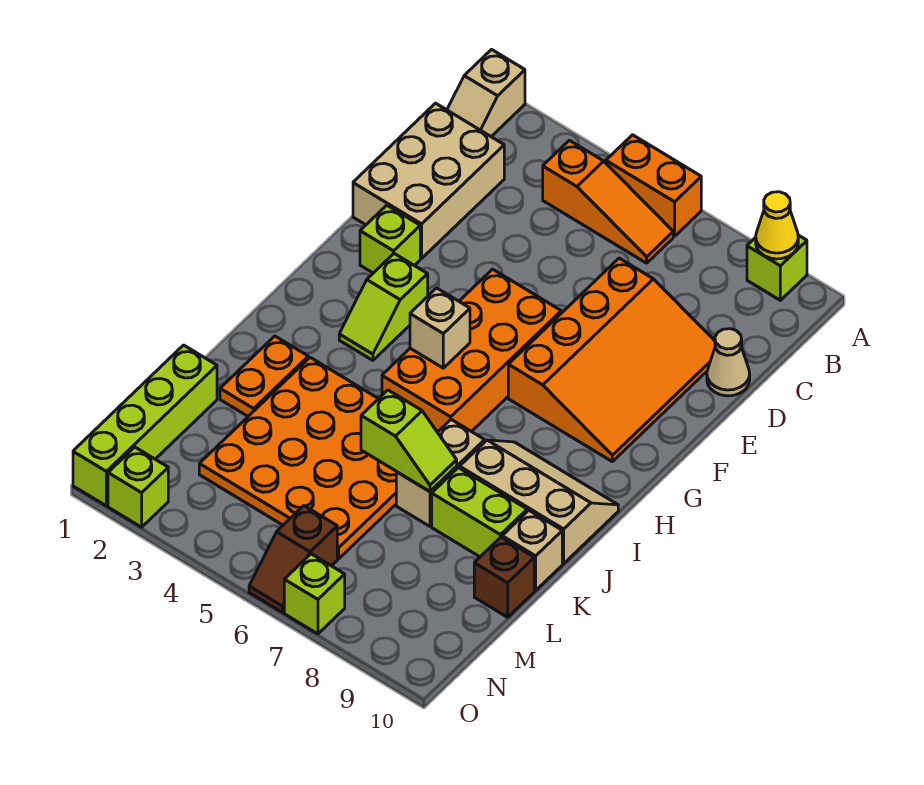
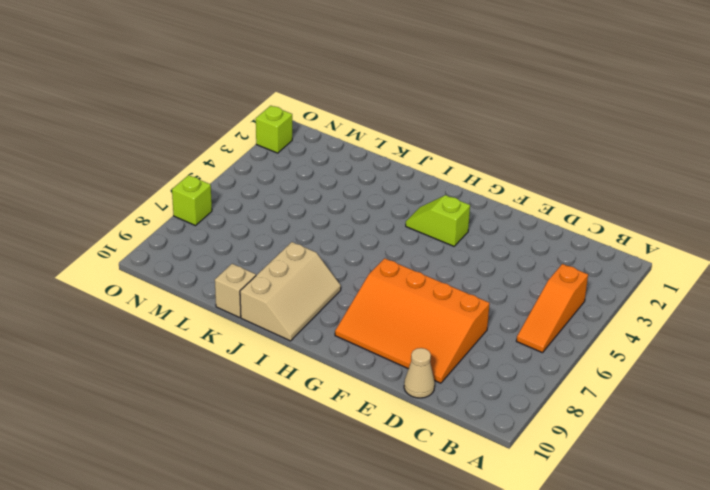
none -> tan slope A1:B1 level 1 top A
none -> orange brick A5:A6 level 1
none -> lime brick A9 level 1

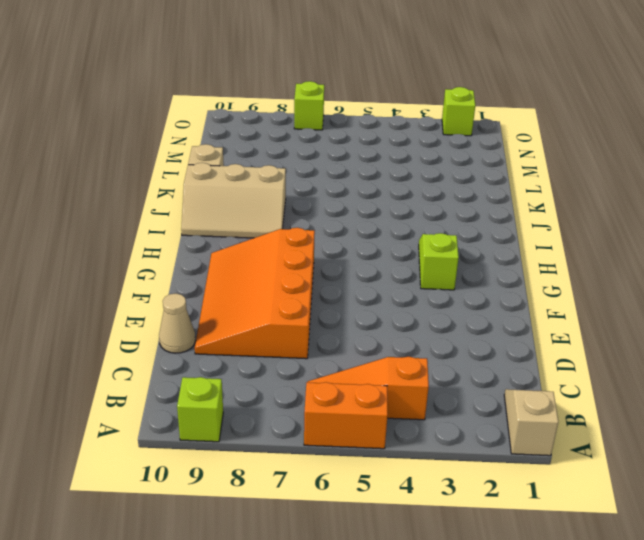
none -> tan brick C1:E2 level 1
none -> lime brick F2 level 1
none -> orange brick F5:I6 level 1

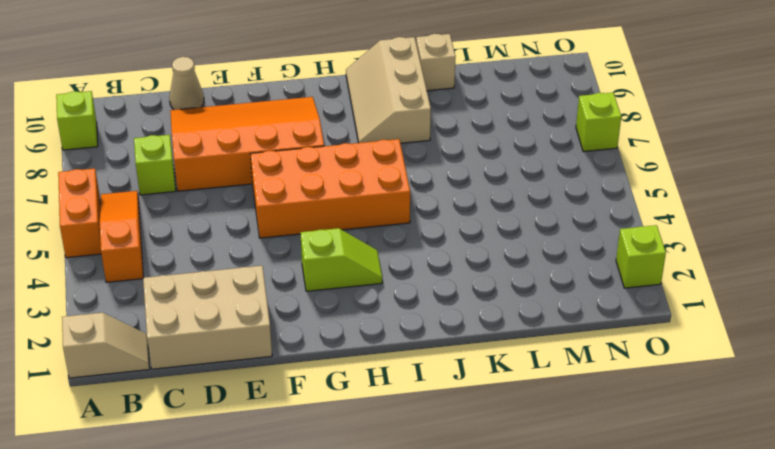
lime brick C7 level 1 -> lime brick F2 level 1
none -> orange plate J2:K2 level 1
none -> orange plate J3:M6 level 1
none -> tan brick J7:K7 level 1

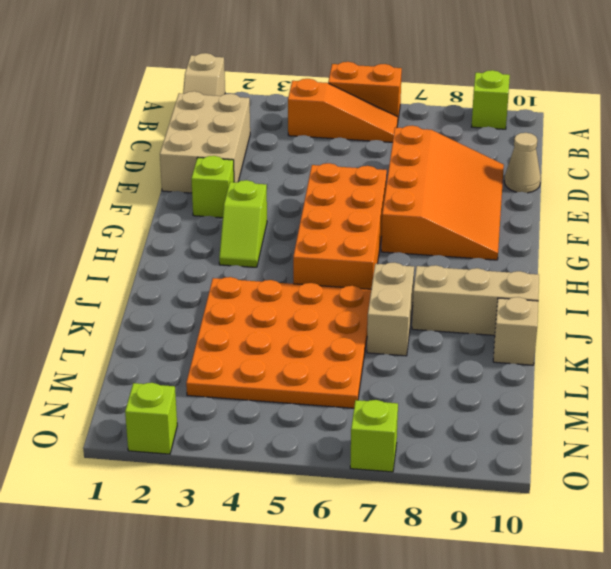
none -> orange plate J2:K2 level 1
none -> lime brick K8:K9 level 1
none -> lime brick L1:O1 level 1

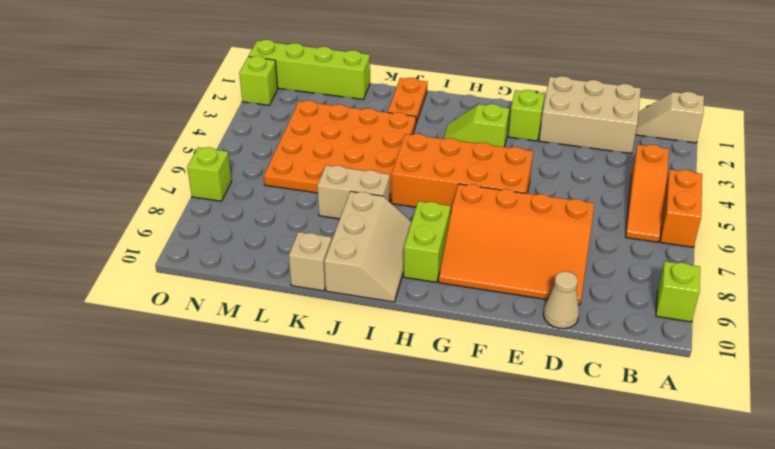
lime brick H8:H9 level 1 -> lime brick K8:K9 level 1
orange plate J1:J2 level 1 -> orange plate J2:K2 level 1
none -> brown brick L10 level 1
none -> brown slope N6:O6 level 1 top N
none -> yellow cone A9 level 2

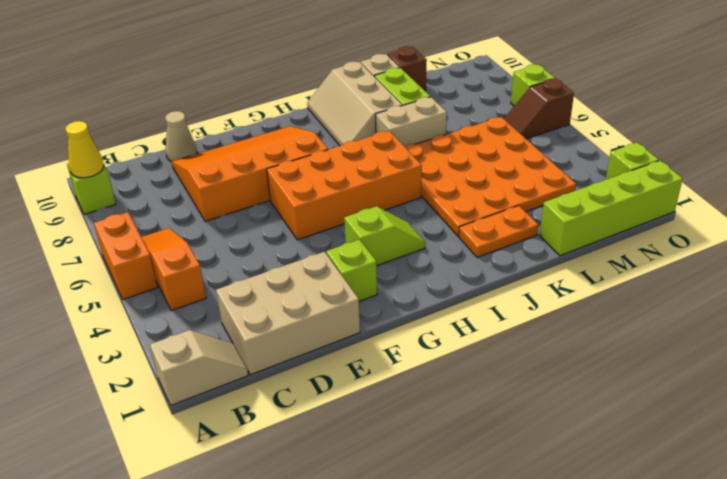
brown slope N6:O6 level 1 top O -> brown slope N6:O6 level 1 top N
none -> tan brick H5 level 2
none -> lime slope K6:K7 level 2 top 6

